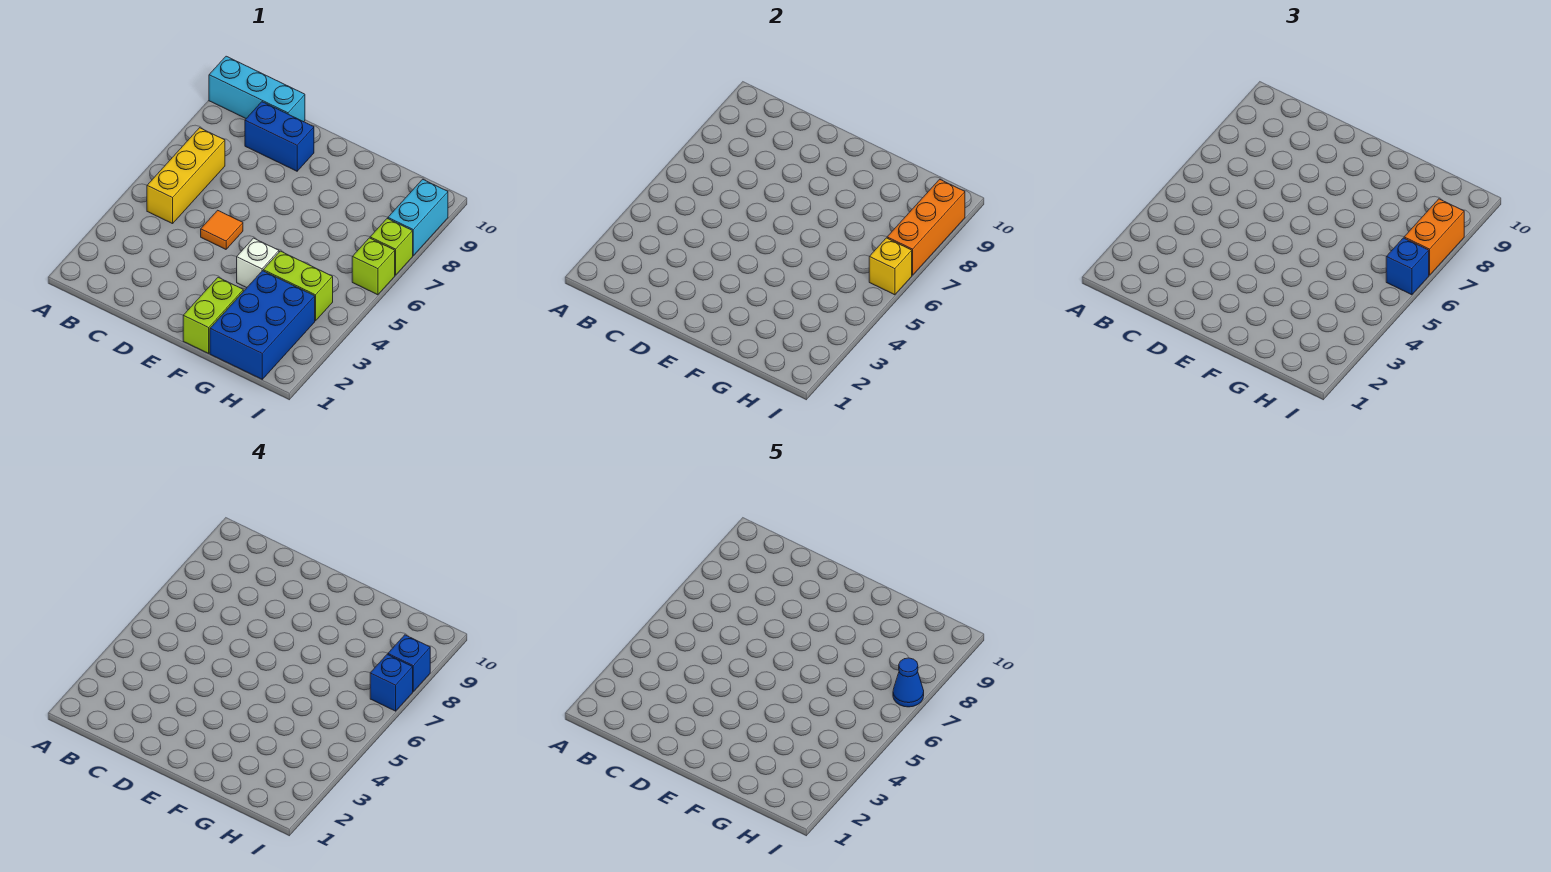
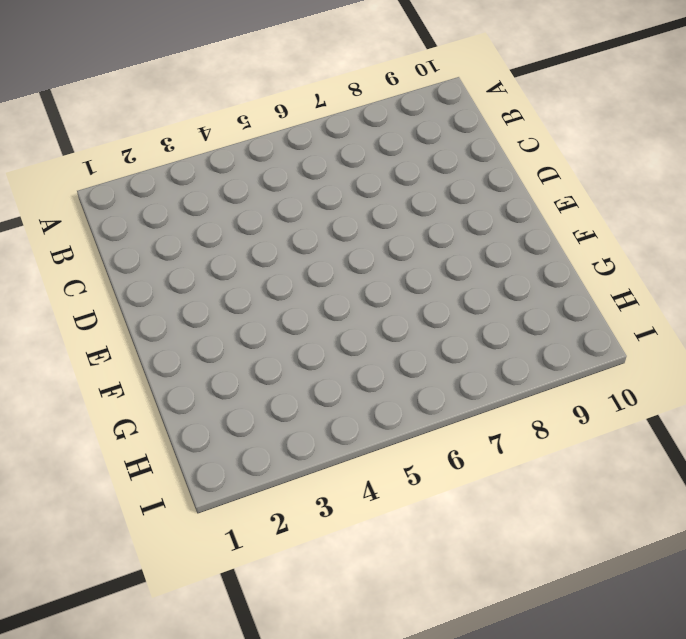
none -> cyan brick A10:C10 level 1
none -> yellow brick B5:B7 level 1
none -> blue brick C9:D9 level 1

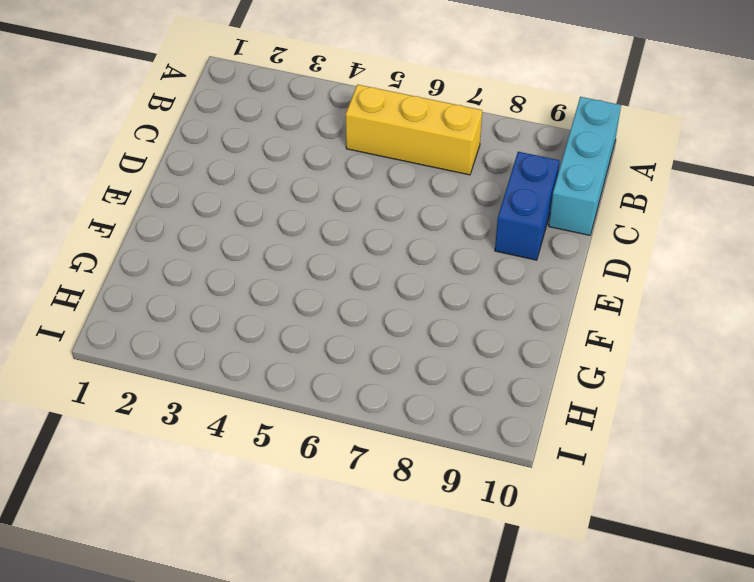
none -> orange tile D5 level 1
none -> lime brick F1:F2 level 1
none -> white brick F4 level 1

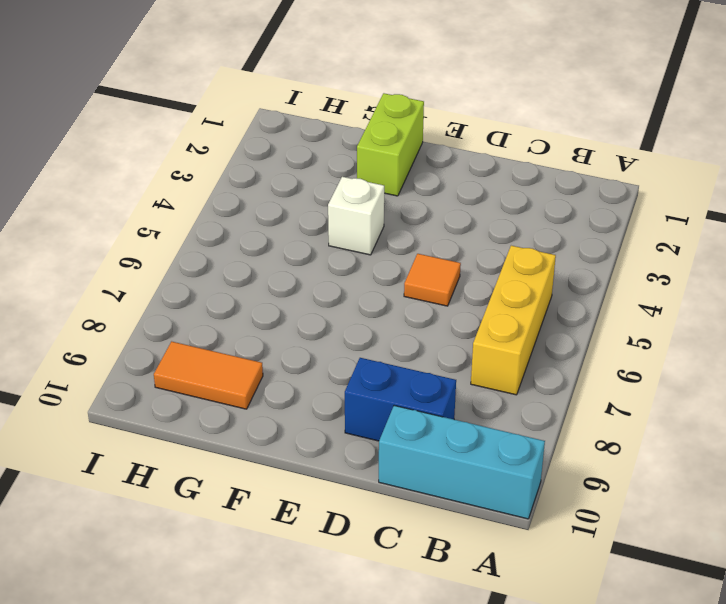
orange tile G9:H9 level 1 -> none
none -> blue brick G1:H3 level 1
none -> lime brick G4:H4 level 1
none -> lime brick I6 level 1

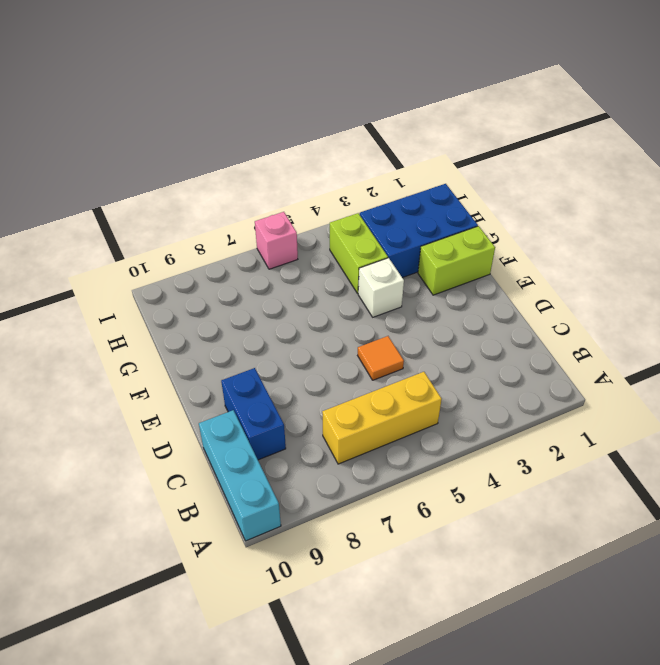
pink brick I6 level 1 -> lime brick I6 level 1
none -> lime brick I7 level 1
none -> cyan brick I8:I9 level 1
none -> yellow brick I6 level 2

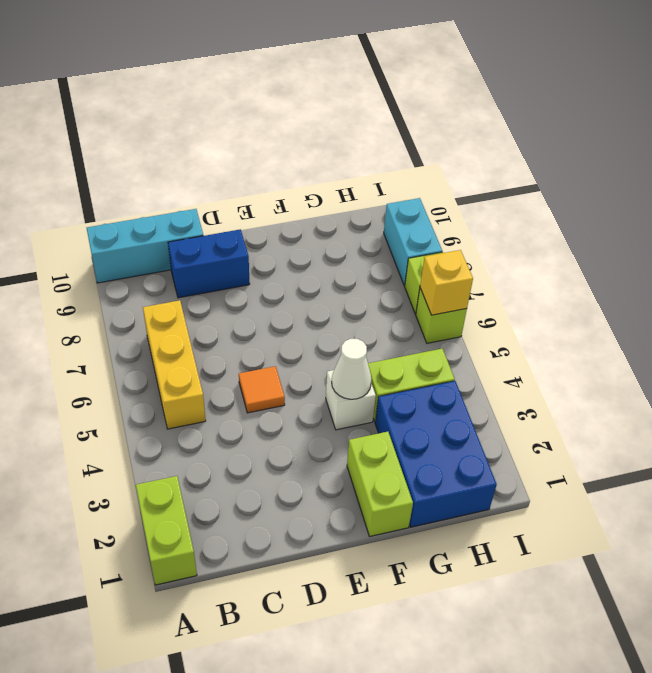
lime brick A1:A2 level 1 -> none
white cone F4 level 2 -> none
none -> orange brick I7:I9 level 2
none -> blue brick I6 level 3
none -> orange brick I7:I8 level 3

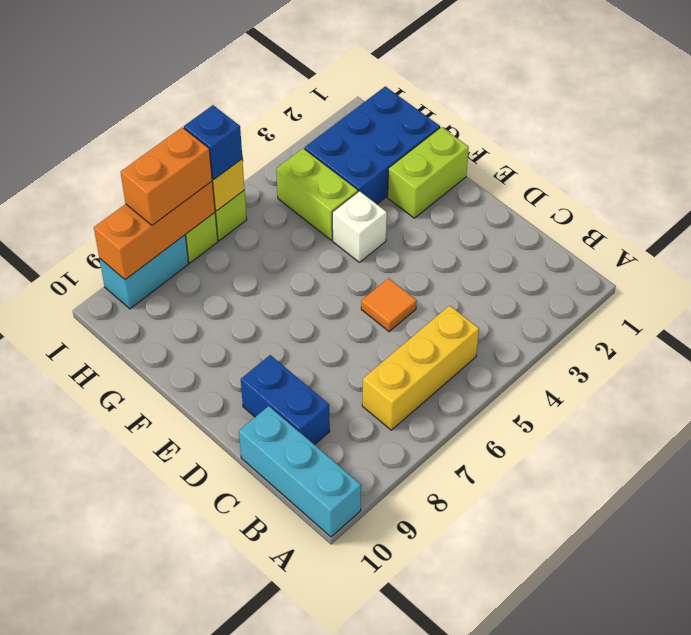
none -> blue brick I7 level 4
none -> blue brick I8 level 4
none -> blue cone I7 level 5

